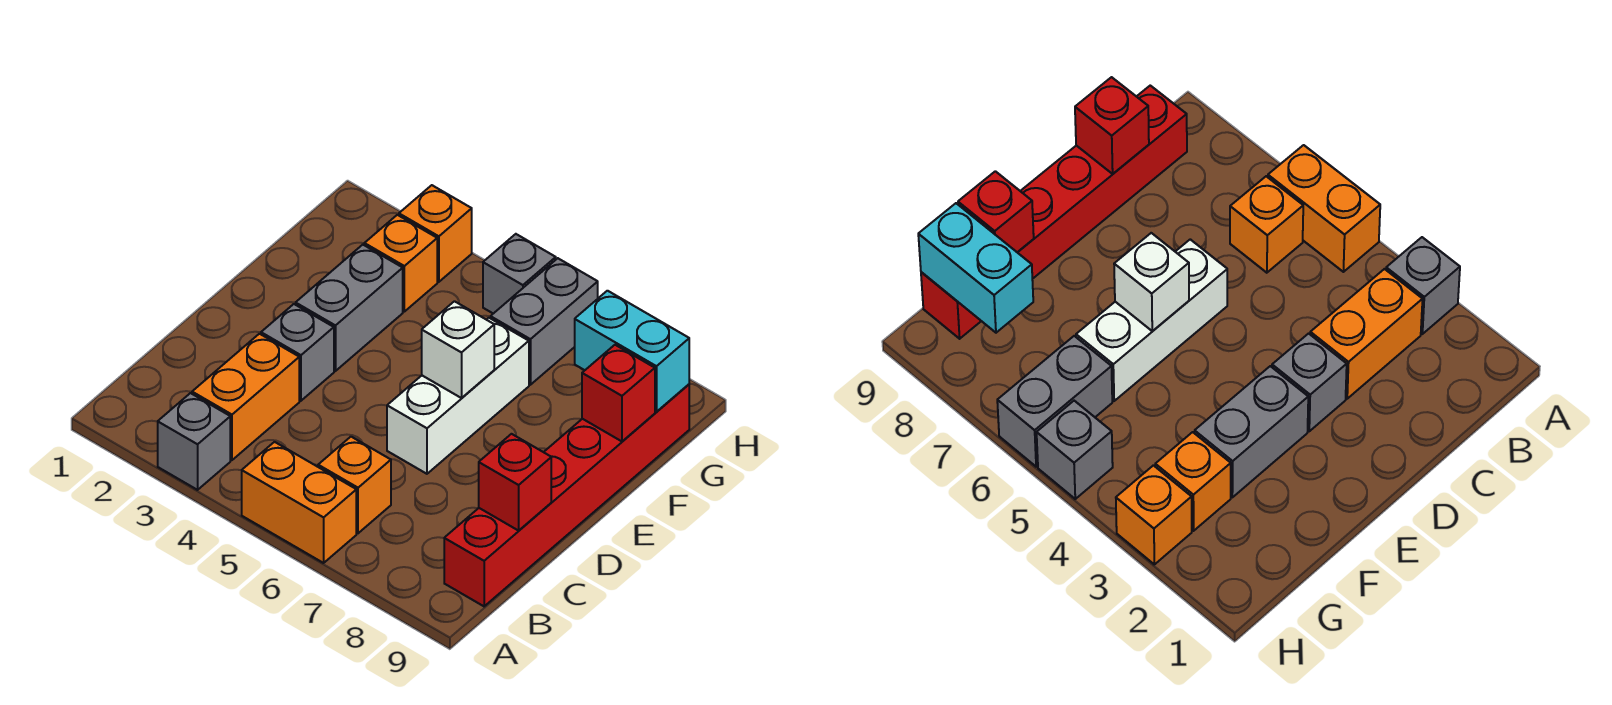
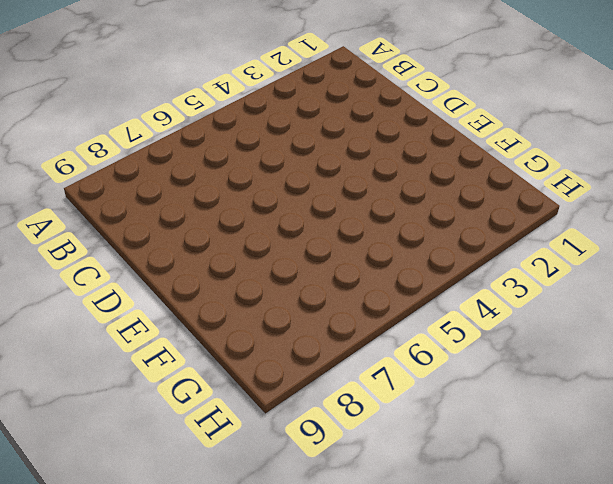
none -> grey brick A3 level 1
none -> orange brick A5:A6 level 1
none -> orange brick B3:C3 level 1

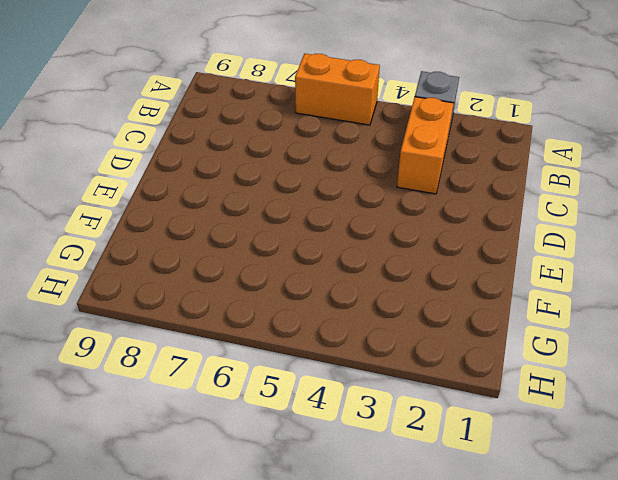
none -> orange brick B6 level 1
none -> red brick B9:G9 level 1
none -> grey brick D3 level 1

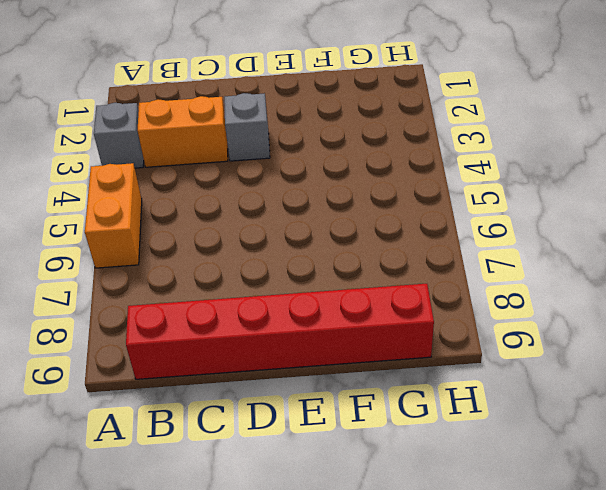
none -> orange brick B6 level 1
none -> white brick D6:F6 level 1
none -> grey brick E3:F3 level 1

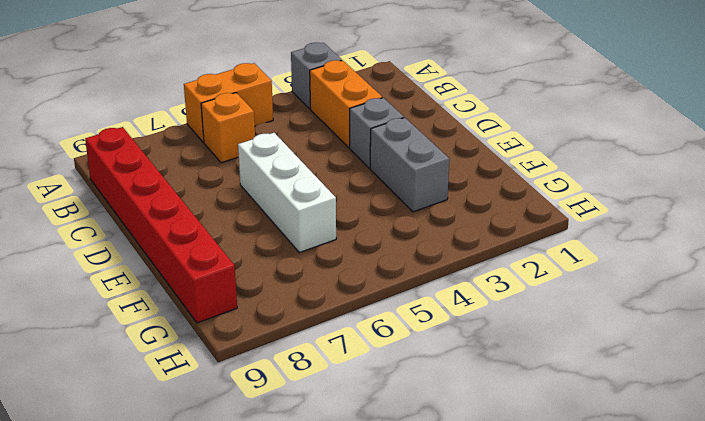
none -> orange brick G3 level 1
none -> grey brick G6:H6 level 1
none -> orange brick H3 level 1

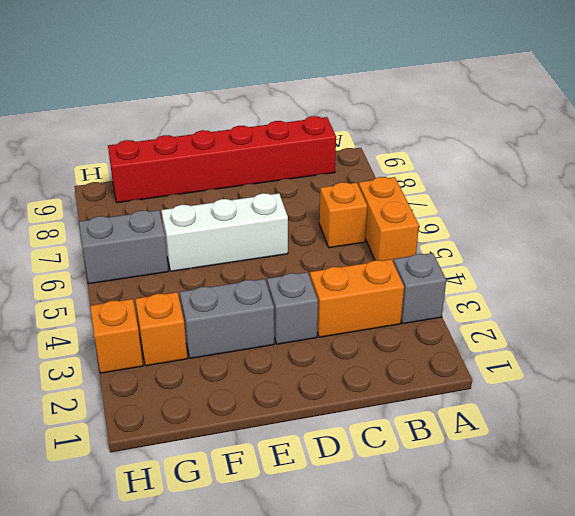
none -> grey brick H5 level 1
none -> red brick C9 level 2
none -> white brick E6 level 2

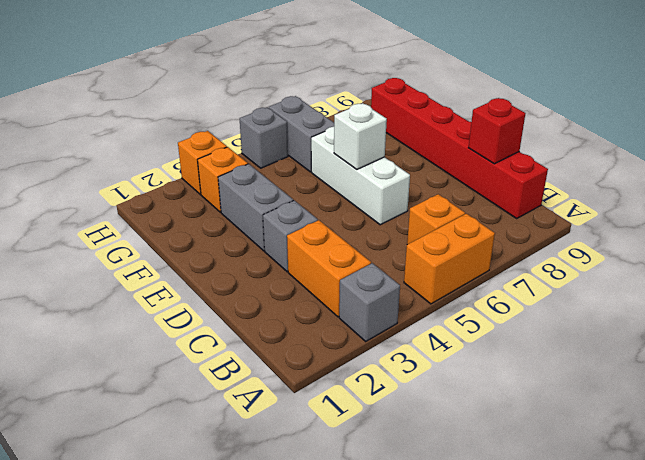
none -> red brick F9 level 2
none -> cyan brick G8:G9 level 2

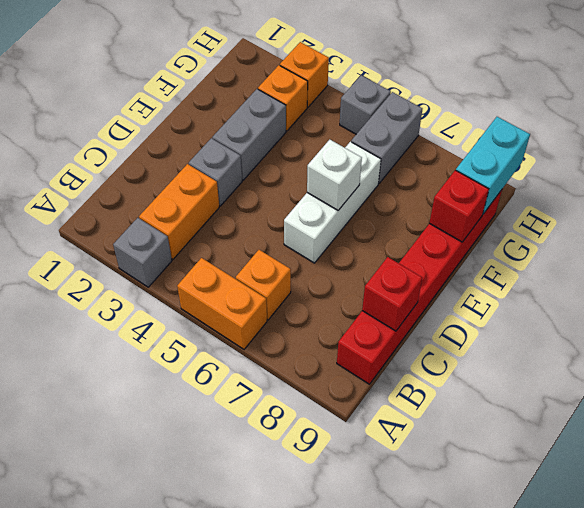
cyan brick G9:H9 level 2 -> cyan brick G8:G9 level 2

